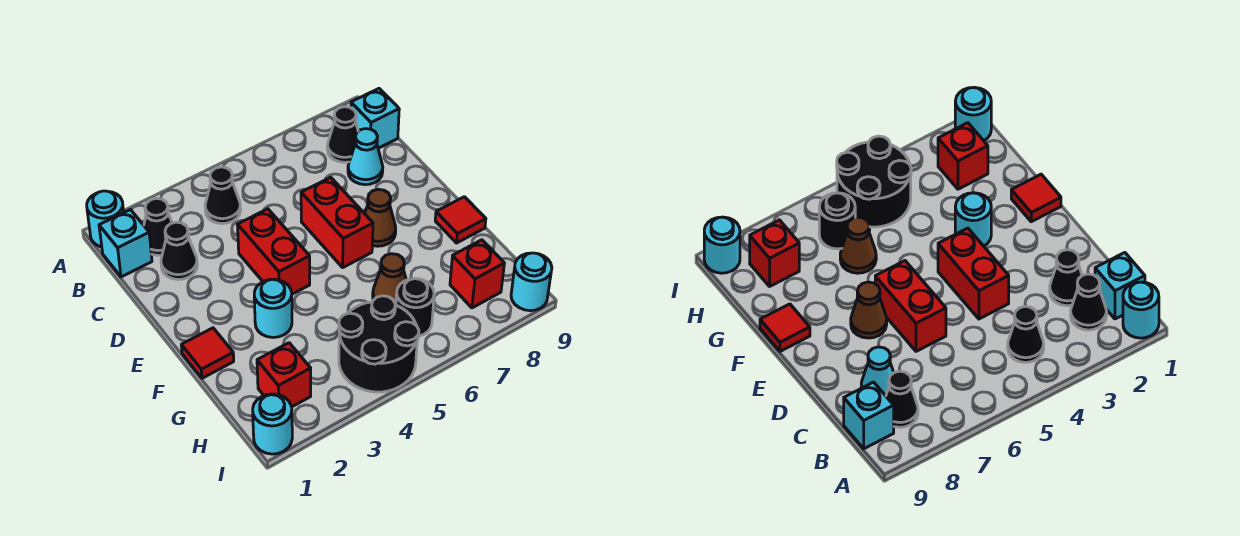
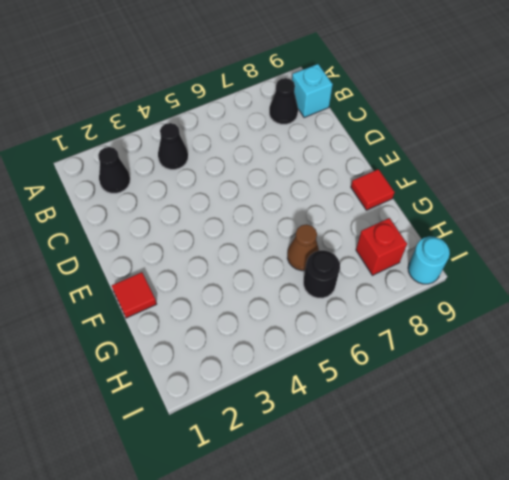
none -> cyan round brick A1 level 1
none -> cyan brick B1 level 1
none -> black cone C2 level 1

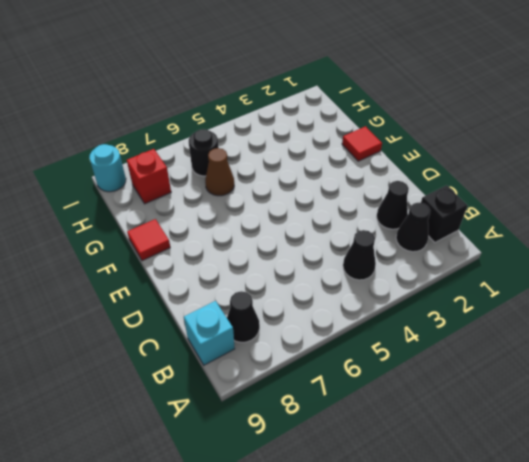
black brick B1 level 1 -> cyan brick B1 level 1
none -> cyan round brick A1 level 1
none -> cyan cone C8 level 1
none -> red brick D4:E4 level 1

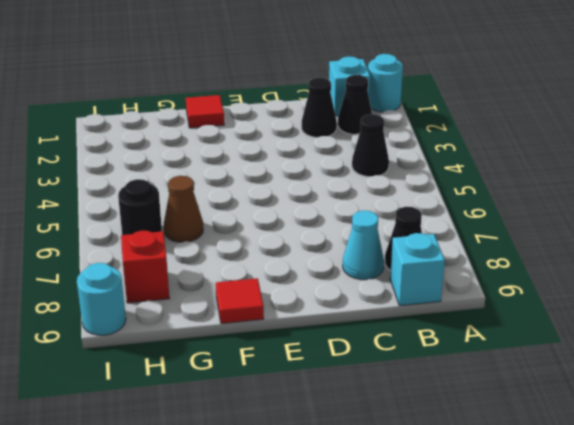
none -> red brick D4:E4 level 1
none -> red brick D6:E6 level 1
none -> brown cone E7 level 1

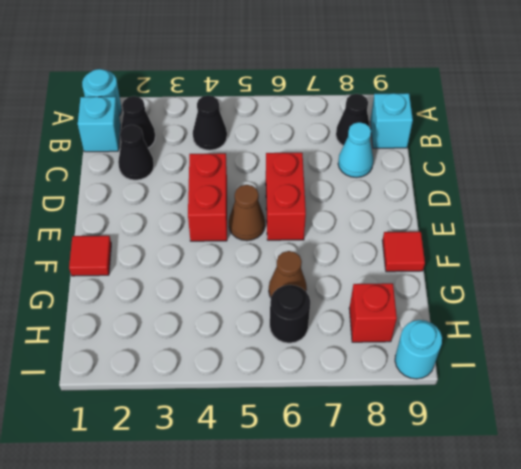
brown cone E5 level 1 -> brown cone E7 level 1
none -> cyan round brick F3 level 1
none -> red brick H2 level 1
none -> black round brick H4:I5 level 1

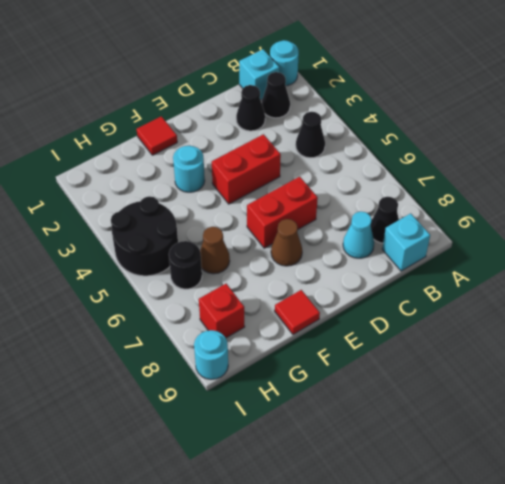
none -> red brick H2 level 1
none -> cyan round brick I1 level 1

